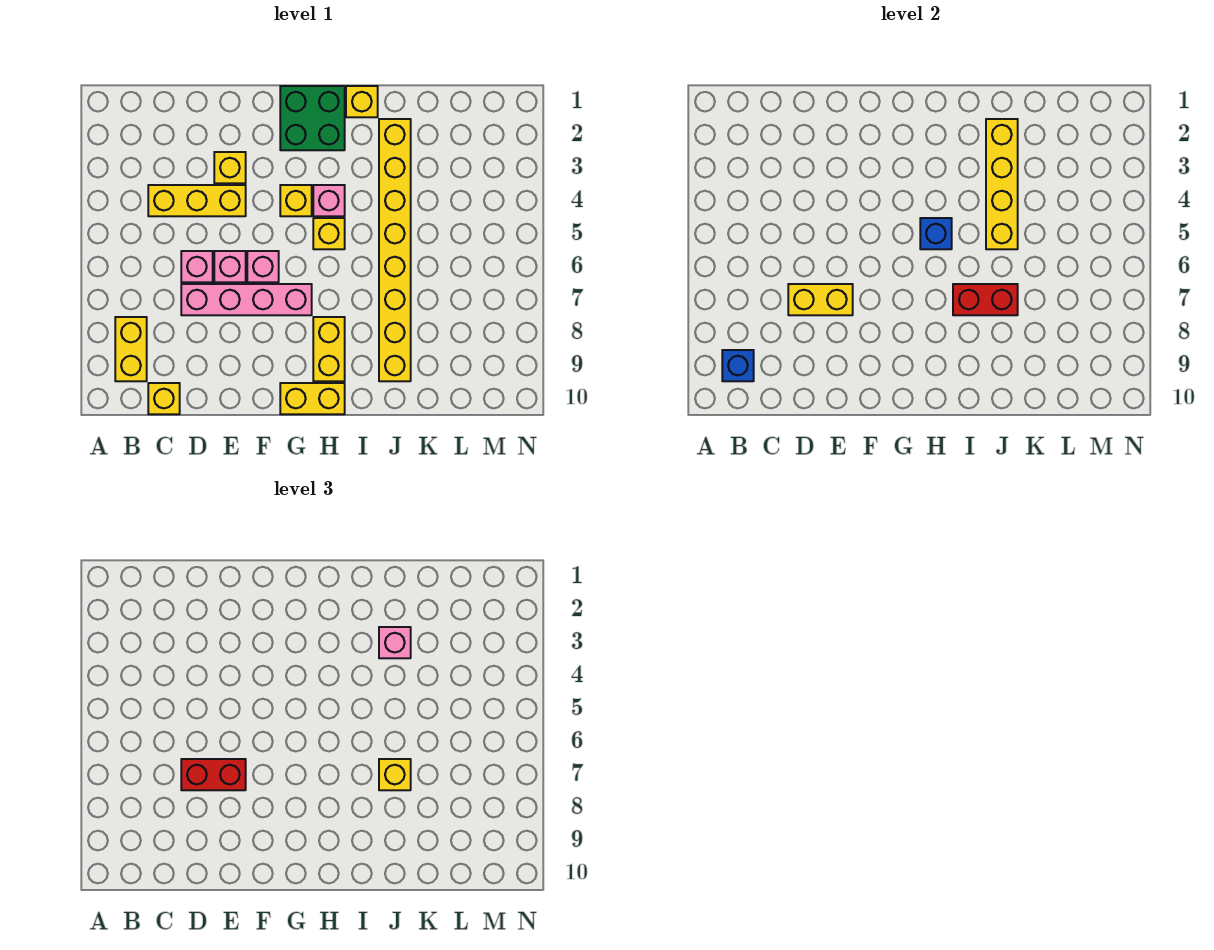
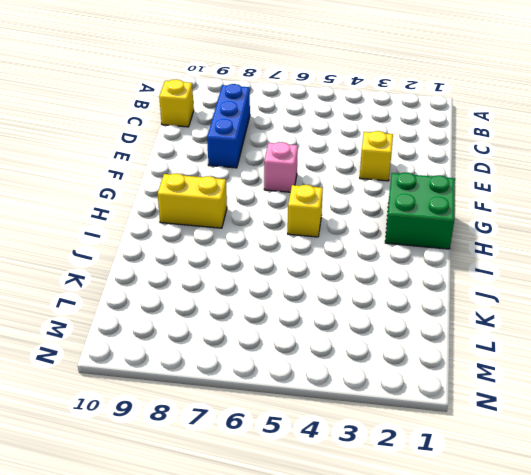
blue brick C8:E8 level 1 -> none
none -> yellow brick B8:B9 level 1
none -> yellow brick C4:E4 level 1
none -> pink brick D6 level 1

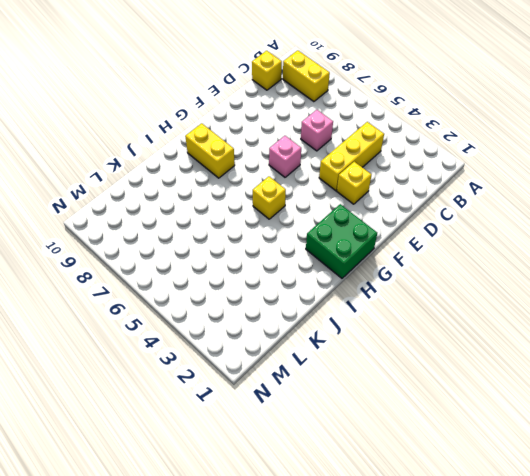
none -> pink brick D7:G7 level 1
none -> pink brick E6 level 1
none -> yellow brick G4 level 1

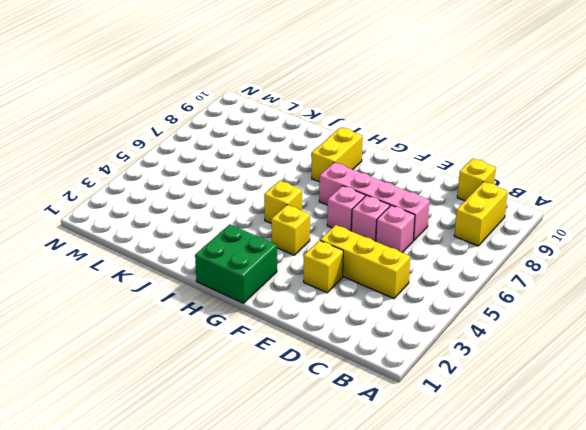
none -> yellow brick G10:H10 level 1
none -> pink brick H4 level 1
none -> yellow brick I1 level 1

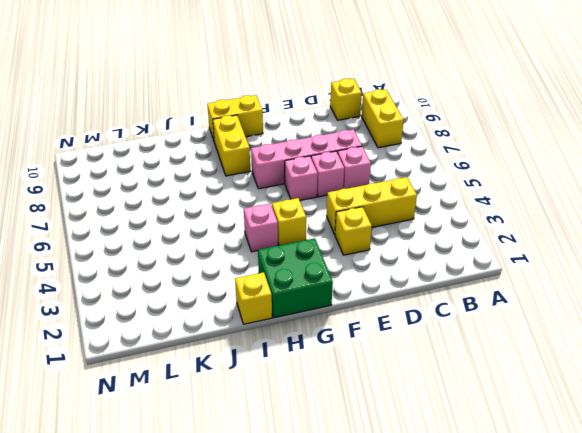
none -> yellow brick H5 level 1
none -> yellow brick J2:J9 level 1
none -> blue brick B9 level 2

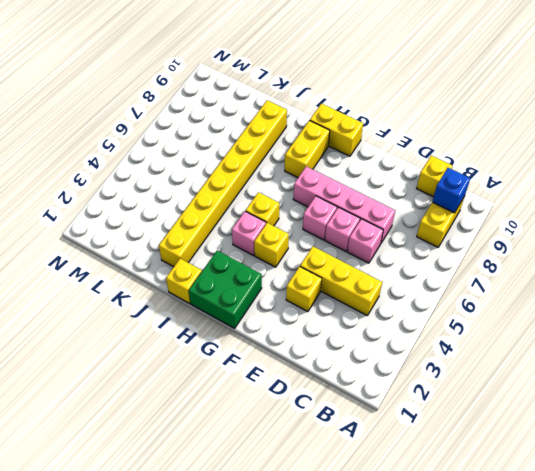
none -> yellow brick D7:E7 level 2
none -> blue brick H5 level 2
none -> red brick I7:J7 level 2

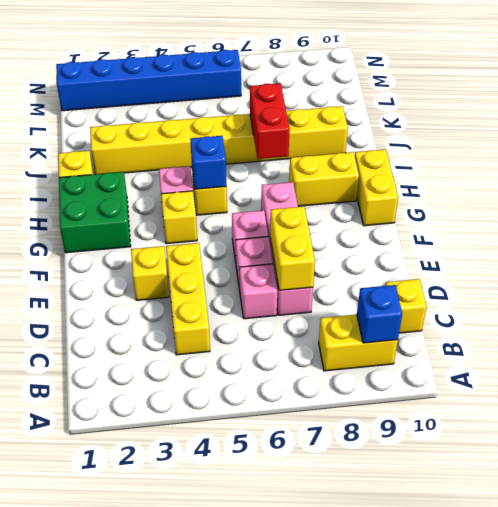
blue brick M1:M6 level 1 -> none
none -> yellow brick J2:J5 level 2
none -> red brick D7:E7 level 3
none -> pink brick J3 level 3

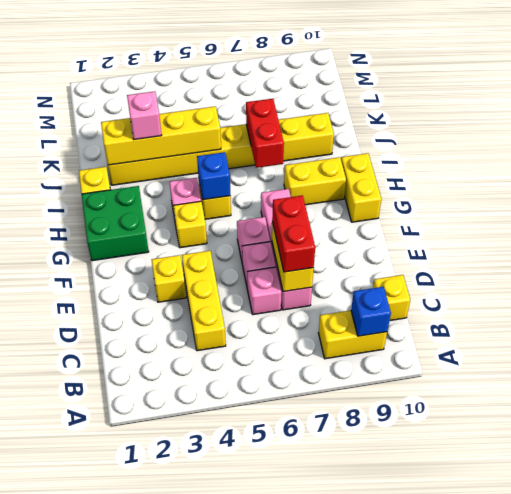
none -> yellow brick J7 level 3

